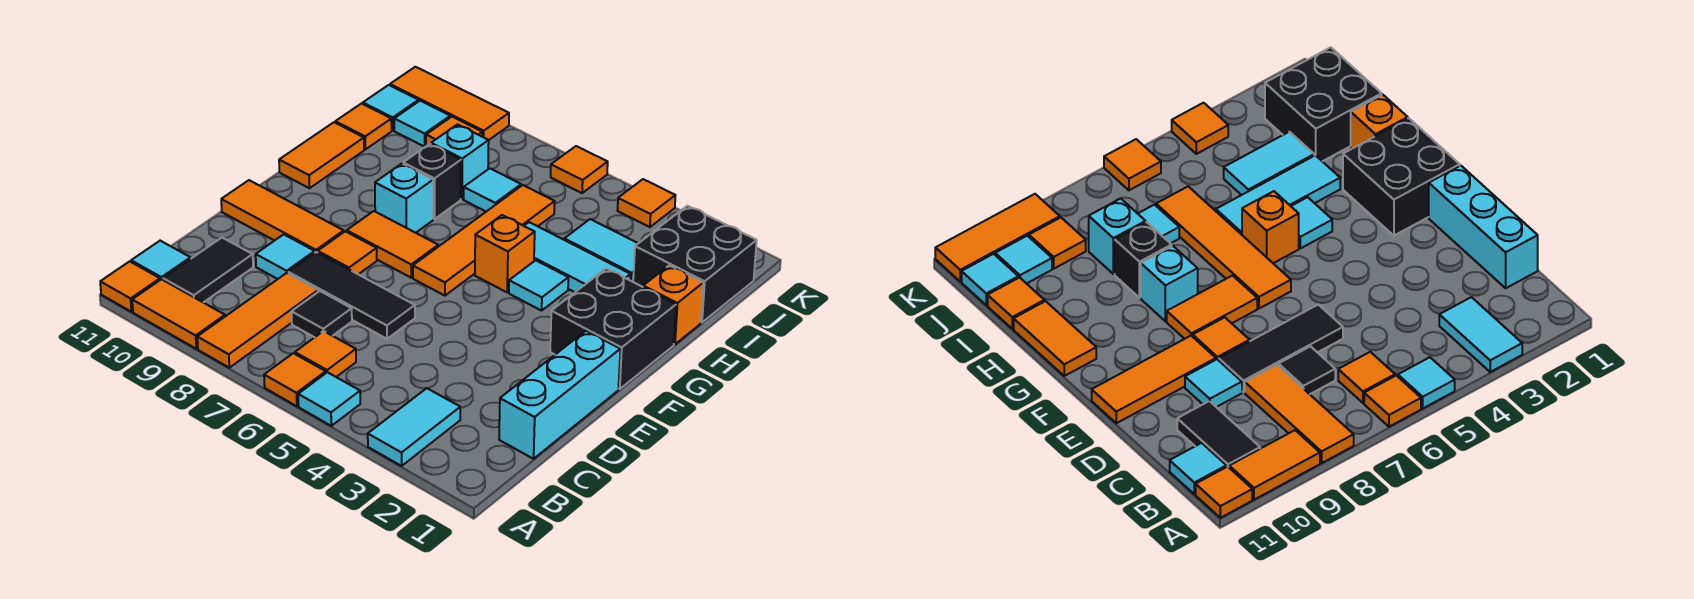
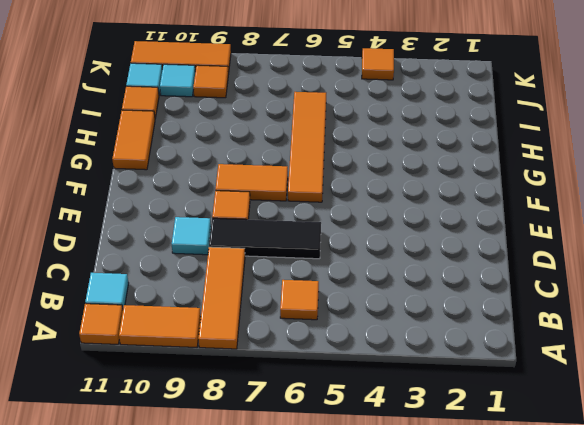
none -> cyan tile A3:B3 level 1
none -> cyan tile A5 level 1
none -> orange tile A6 level 1
none -> black tile B10:C10 level 1

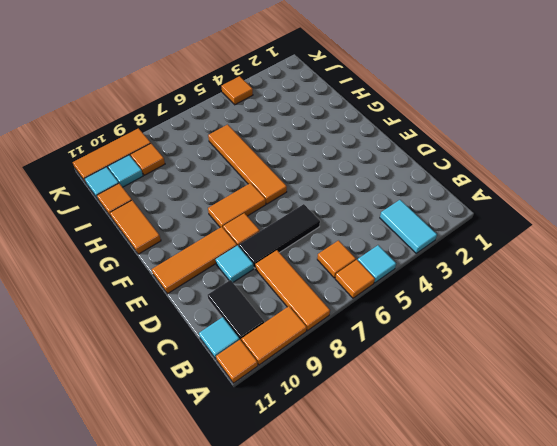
none -> cyan brick C1:E1 level 1
none -> black tile C7 level 1
none -> black brick F1:G2 level 1
none -> cyan tile G4 level 1

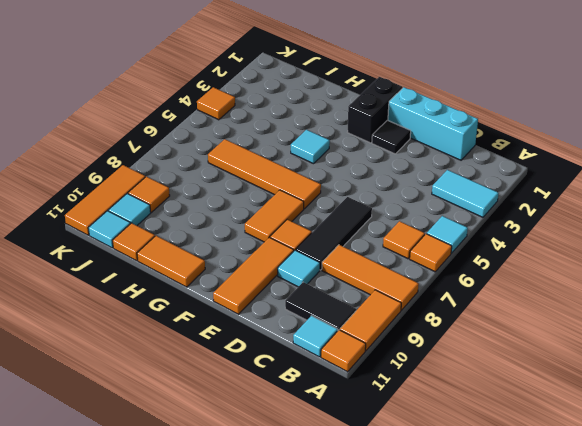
black tile E2 level 1 -> black tile C7 level 1
black brick F1:F2 level 1 -> black brick F1:G2 level 1
none -> orange brick G5 level 1
none -> cyan brick G8 level 1
none -> orange brick H1 level 1
none -> cyan tile H3:H5 level 1

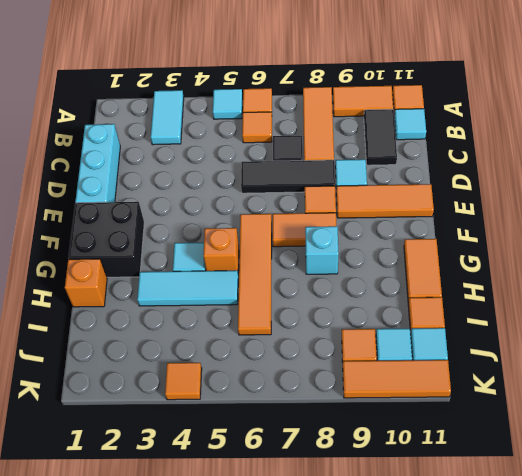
none -> black brick H8 level 1
none -> black brick I1:J2 level 1
none -> cyan tile I3:I4 level 1
none -> cyan tile I7 level 1

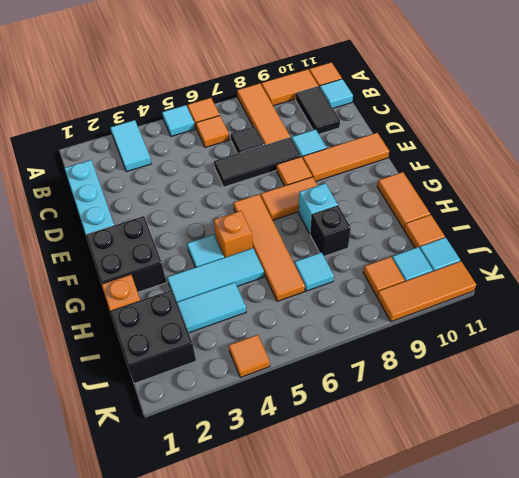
none -> cyan brick I8 level 1
none -> orange tile K6 level 1

